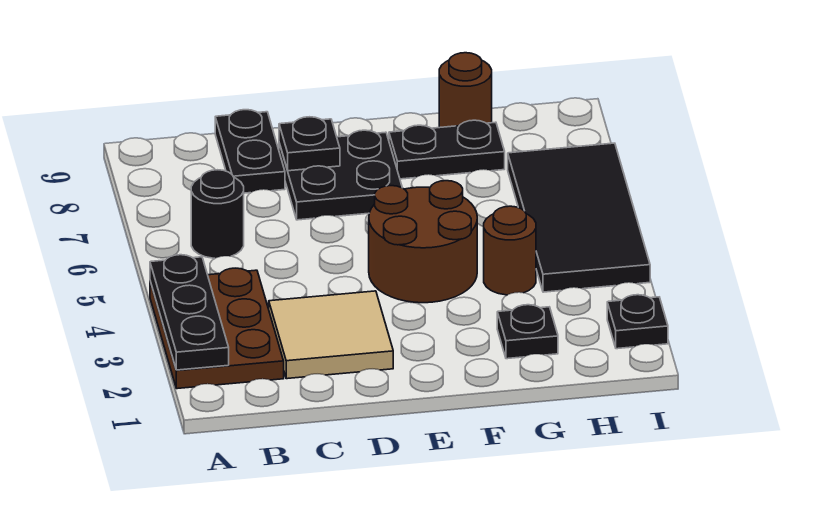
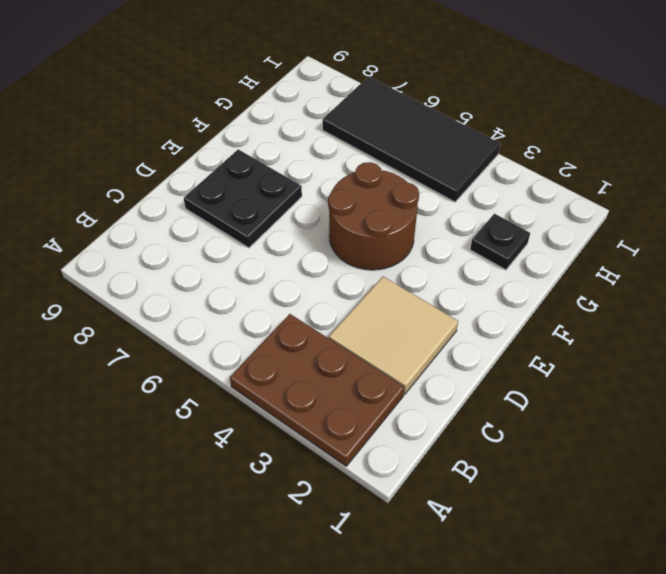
none -> black round brick B6 level 1
none -> black plate C8:C9 level 1
none -> black plate F8:G8 level 1

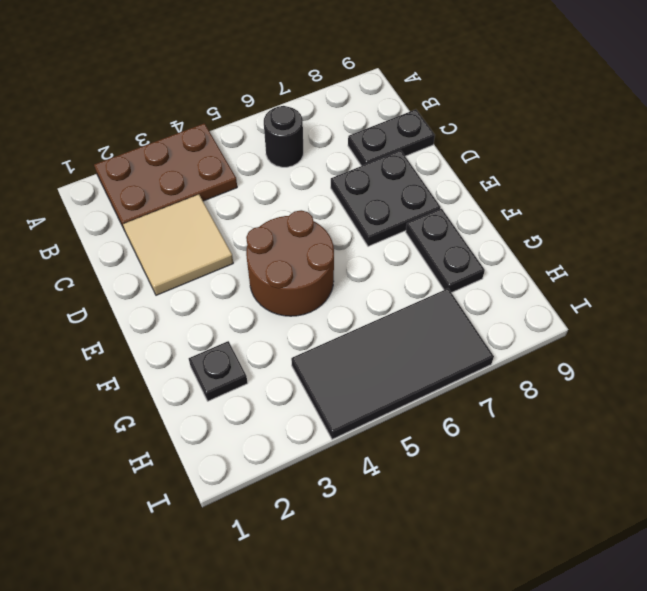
none -> brown round brick G4 level 1
none -> brown round brick G9 level 1
none -> black plate I2 level 1

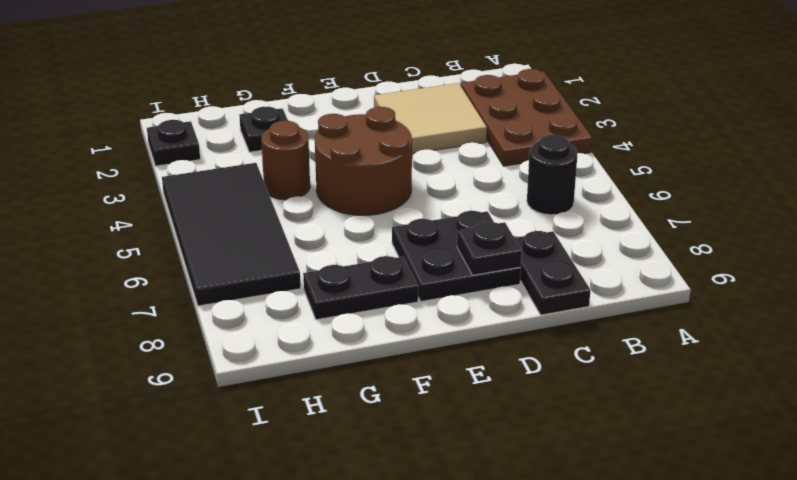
none -> brown round brick G9 level 1
none -> black plate A2:A4 level 2

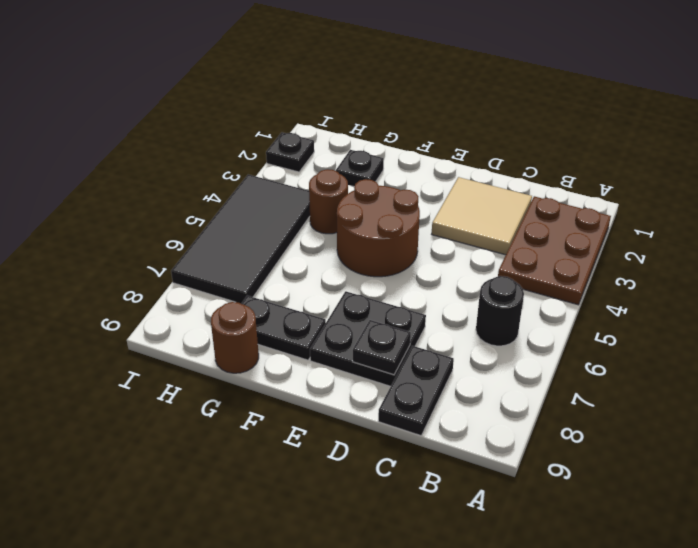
none -> black plate A2:A4 level 2

